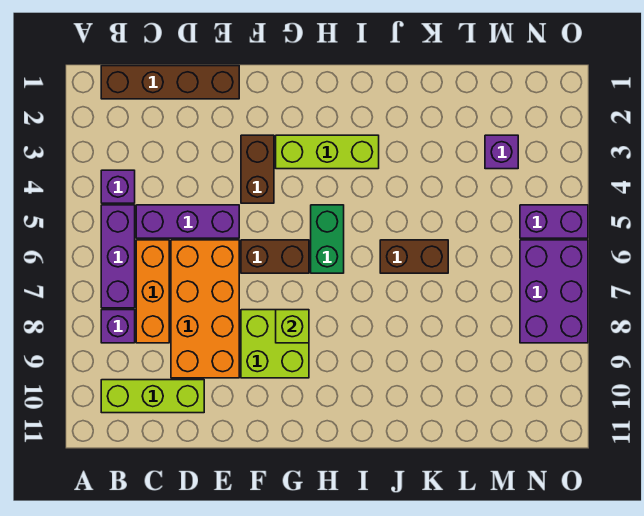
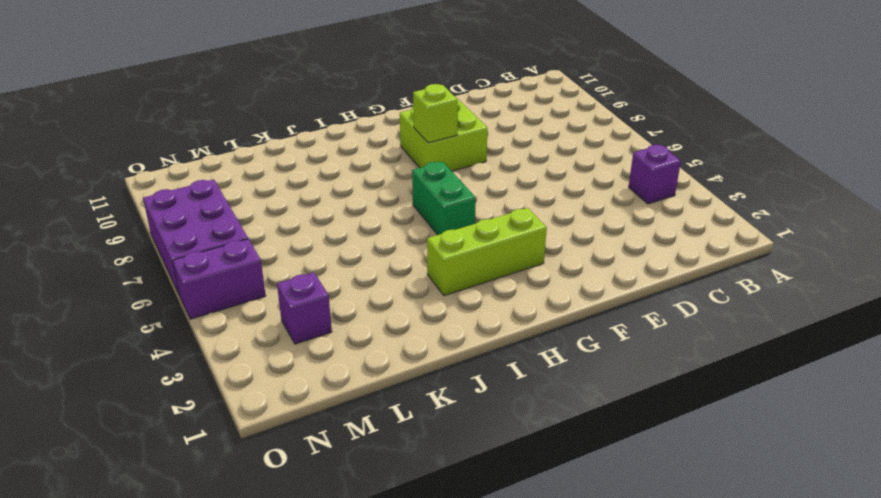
none -> brown brick B1:E1 level 1
none -> purple brick B5:B7 level 1
none -> purple brick B8 level 1

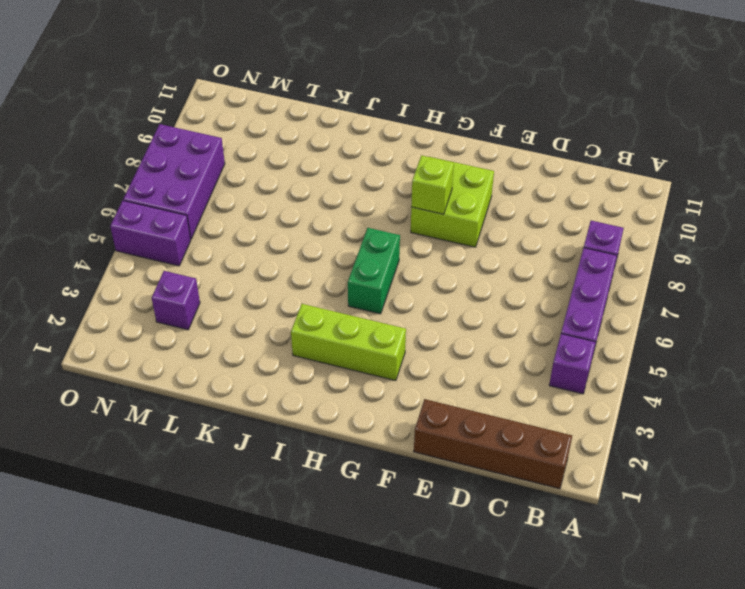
none -> lime brick B10:D10 level 1
none -> purple brick C5:E5 level 1
none -> orange brick C6:C8 level 1

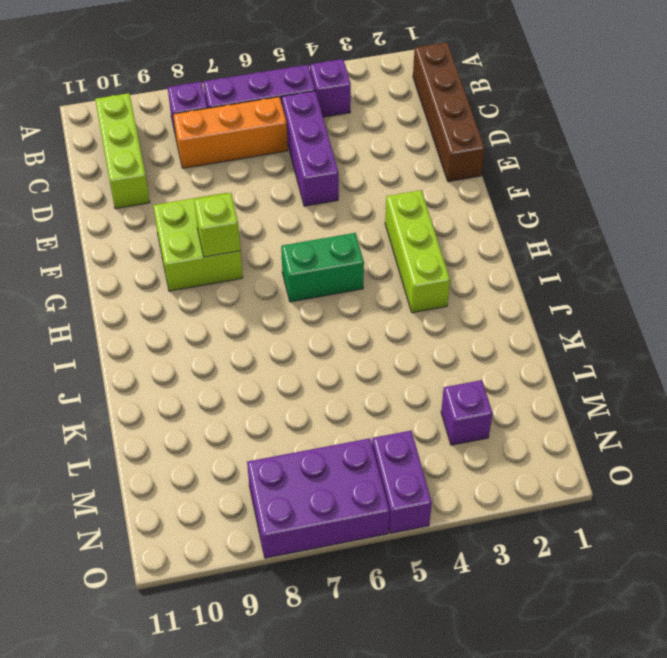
none -> orange brick D6:E9 level 1
none -> brown brick F3:F4 level 1
none -> brown brick F6:G6 level 1

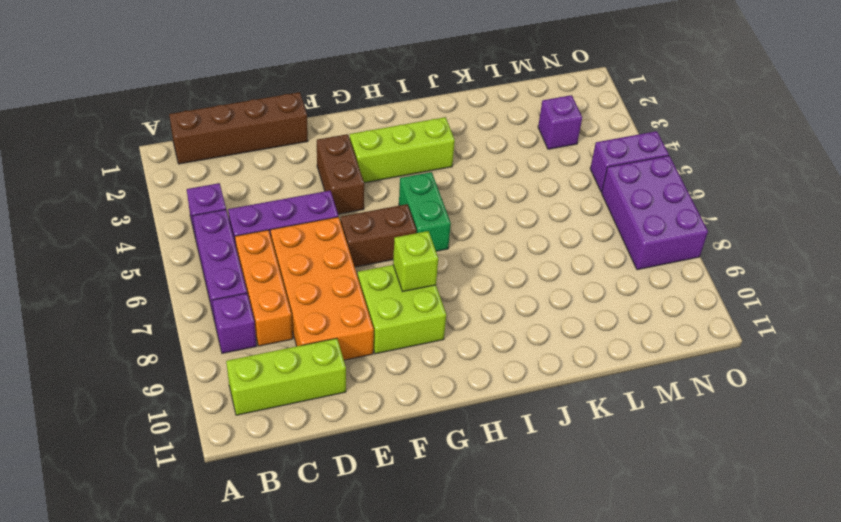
none -> brown brick J6:K6 level 1

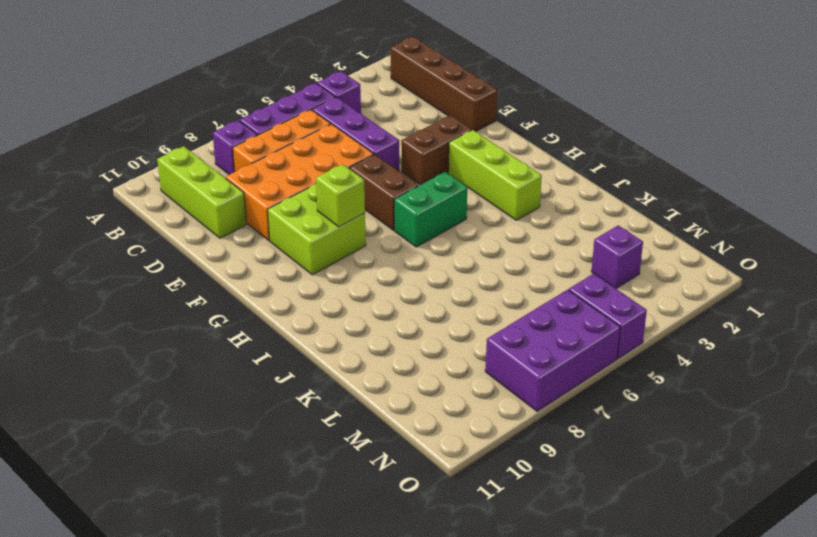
none -> brown brick J6:K6 level 1

